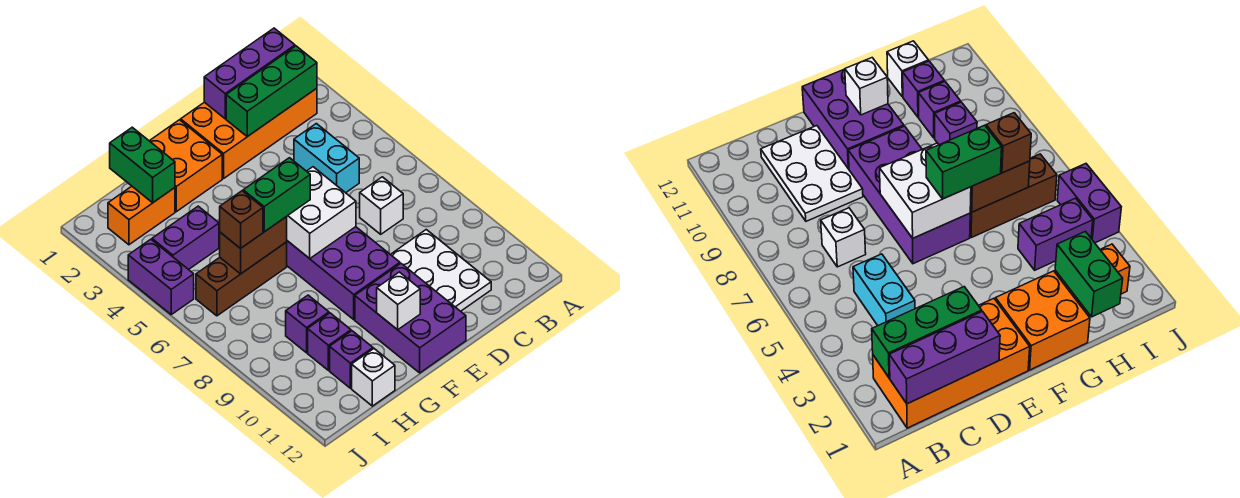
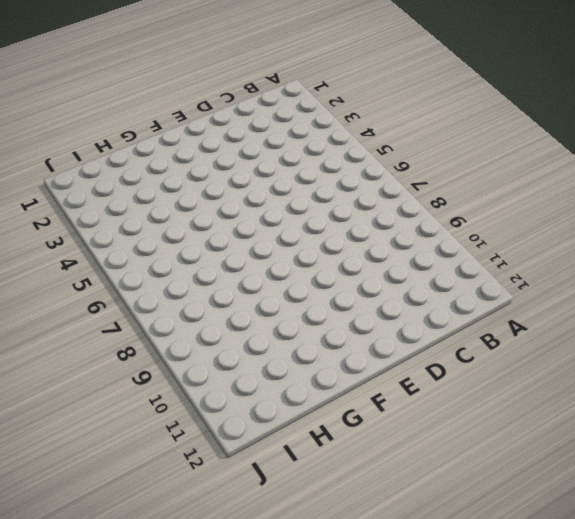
none -> orange brick B1:E2 level 1
none -> cyan brick C4:C5 level 1
none -> white brick C7 level 1

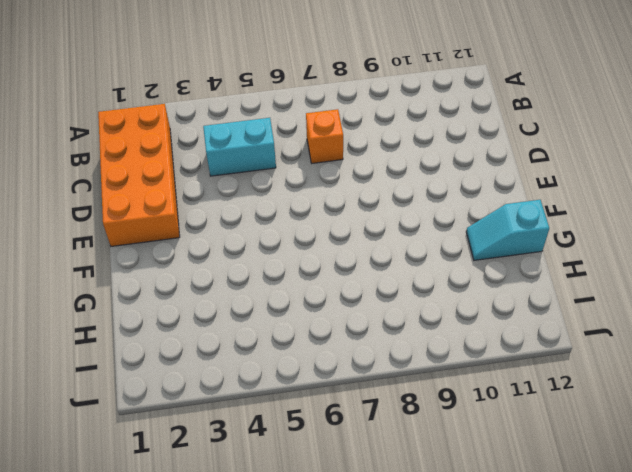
orange brick C7 level 1 -> white brick C7 level 1
cyan slope G11:G12 level 1 top 12 -> none
none -> white plate C9:D11 level 1
none -> purple brick E6:F9 level 1
none -> purple brick E10:F12 level 1

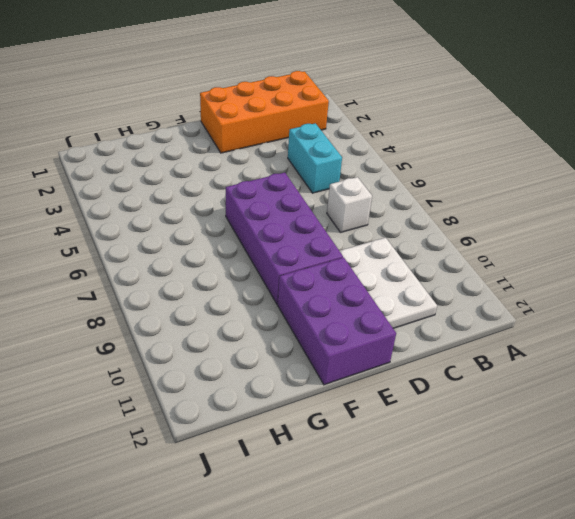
none -> orange brick F1:G2 level 1
none -> brown brick G6:I6 level 1
none -> orange brick H2:I2 level 1

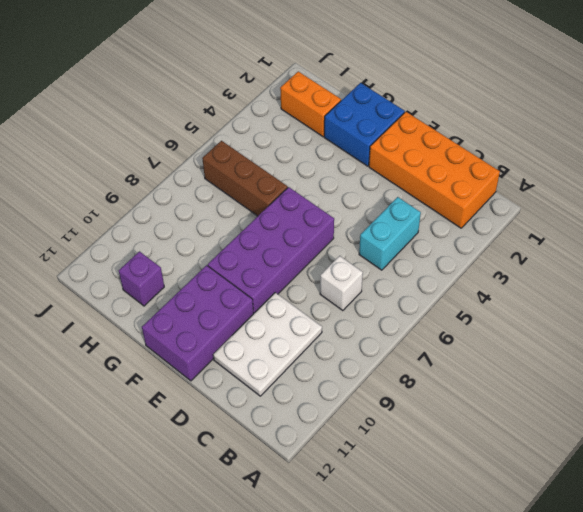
blue brick F1:G2 level 1 -> orange brick F1:G2 level 1
none -> purple brick H4:I4 level 1
none -> purple brick H9 level 1
none -> purple brick H10 level 1

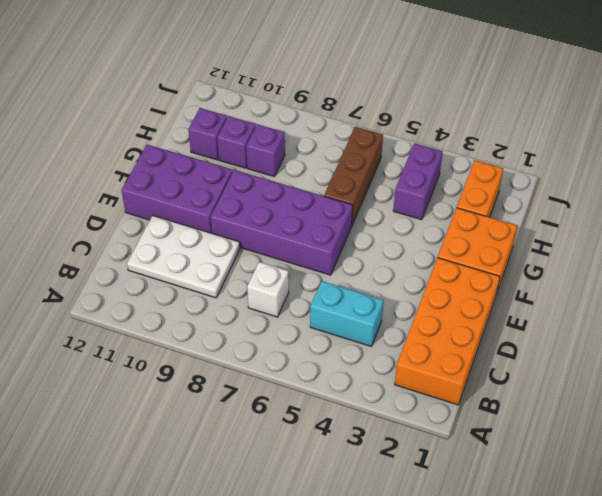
none -> white brick H12 level 1
none -> purple brick J4:J5 level 1
none -> purple brick B1:D1 level 2

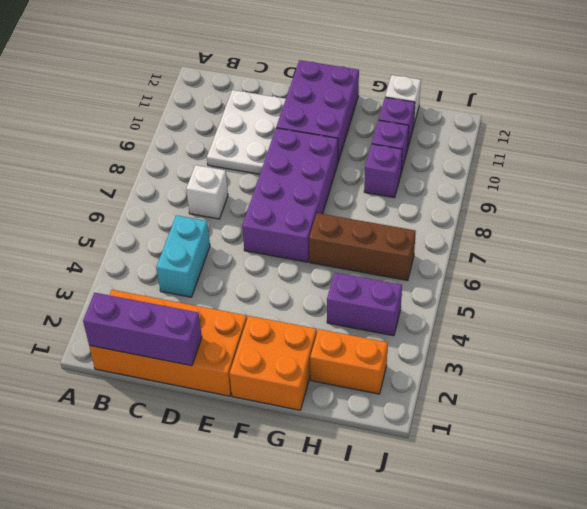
none -> purple brick J4:J5 level 1
none -> green brick B2:D2 level 2
none -> white brick E6:F7 level 2

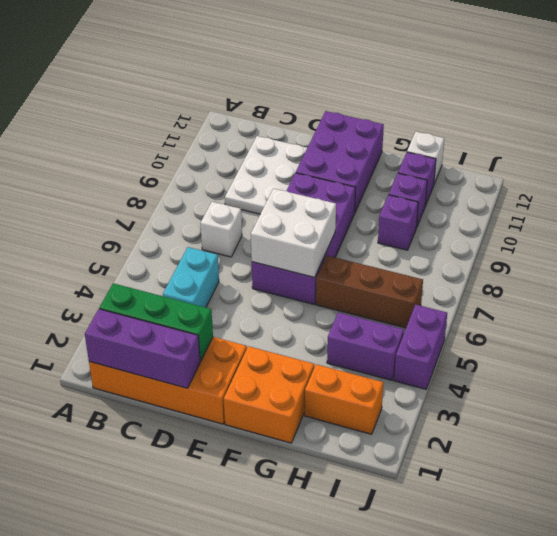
none -> white brick F11 level 2
none -> brown brick G6:H6 level 2
none -> green brick H1:H2 level 2

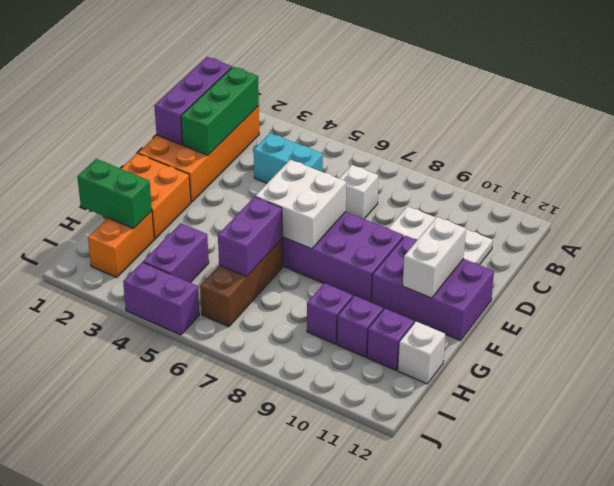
white brick E11:F11 level 2 -> white brick F11 level 2
purple brick G6:H6 level 2 -> brown brick G6:H6 level 2
none -> green brick F6:G6 level 3
none -> brown brick H6 level 3

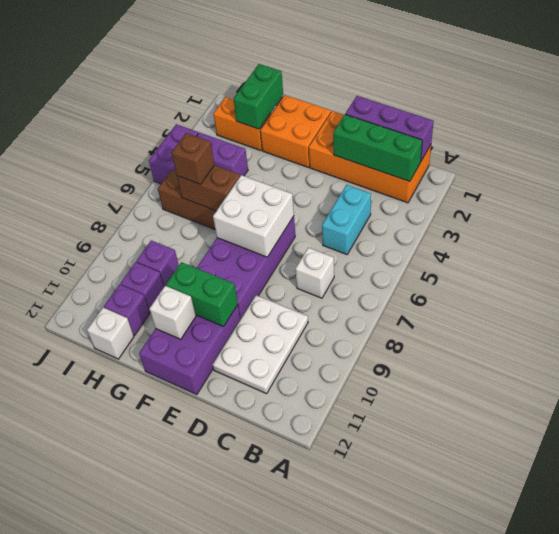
green brick E10:F10 level 2 -> green brick F6:G6 level 3

